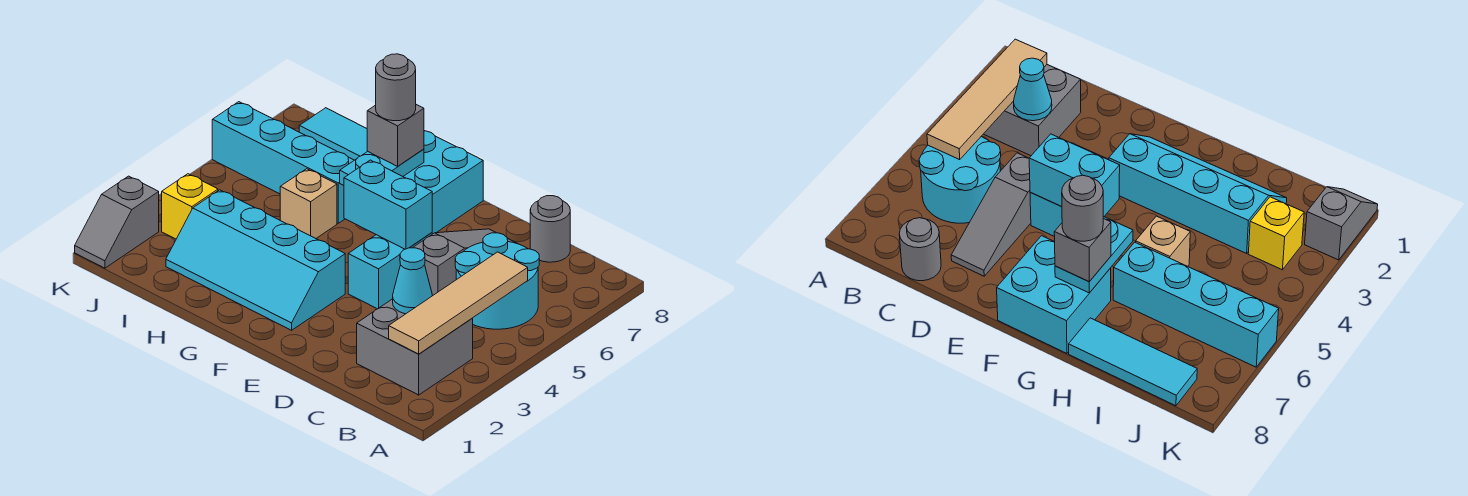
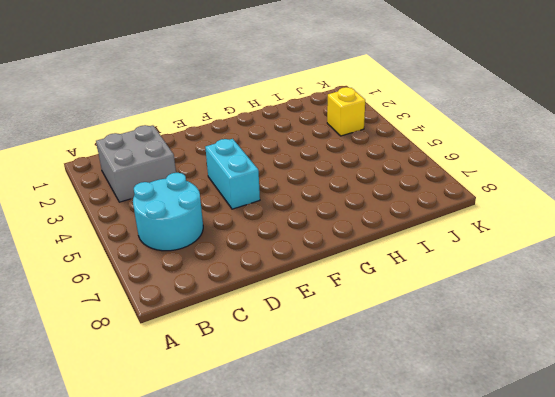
none -> grey round brick C8 level 1
none -> grey slope D5:D7 level 1 top 5
none -> cyan slope F2:I3 level 1 top 3

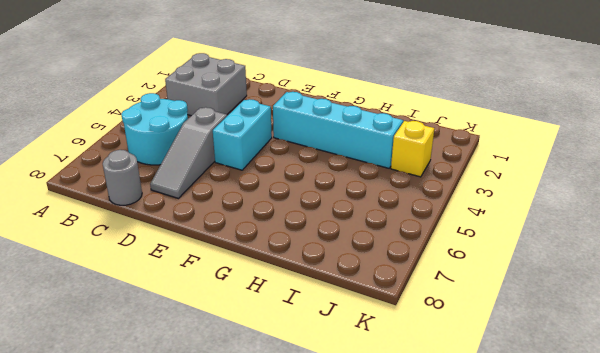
none -> cyan brick F7:G8 level 1
none -> tan brick H5 level 1
none -> cyan brick H6:K6 level 1

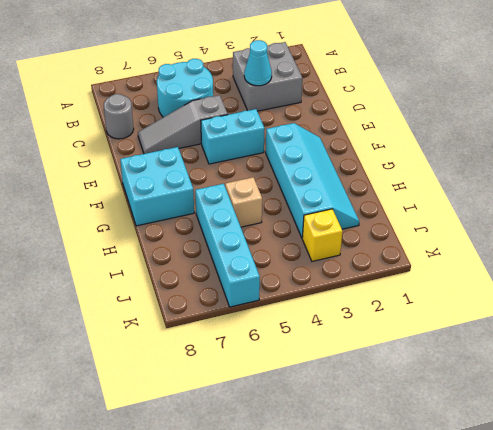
none -> cyan tile H8:J8 level 1
none -> grey slope K1:K2 level 1 top 2
none -> tan tile B2:B5 level 2

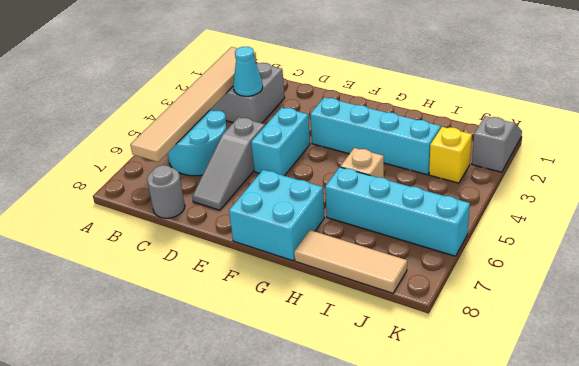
tan tile B2:B7 level 2 -> tan tile B2:B5 level 2
tan tile H8:J8 level 1 -> cyan tile H8:J8 level 1
none -> cyan brick E5:F5 level 2
none -> cyan plate G6:G7 level 2
none -> grey brick G7 level 3

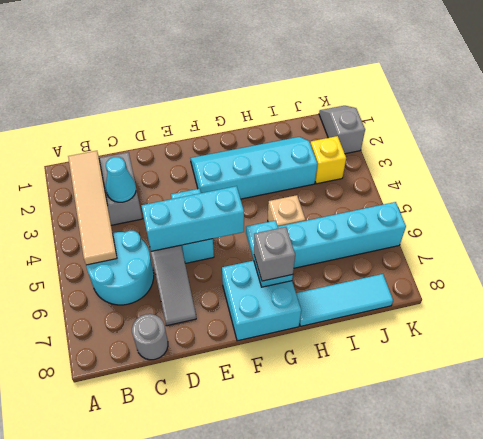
cyan brick D5:F5 level 2 -> cyan brick E5:F5 level 2
none -> grey round brick G7 level 4

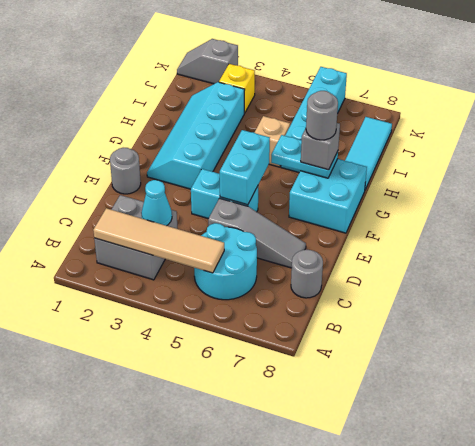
grey round brick E1 level 1 -> none

